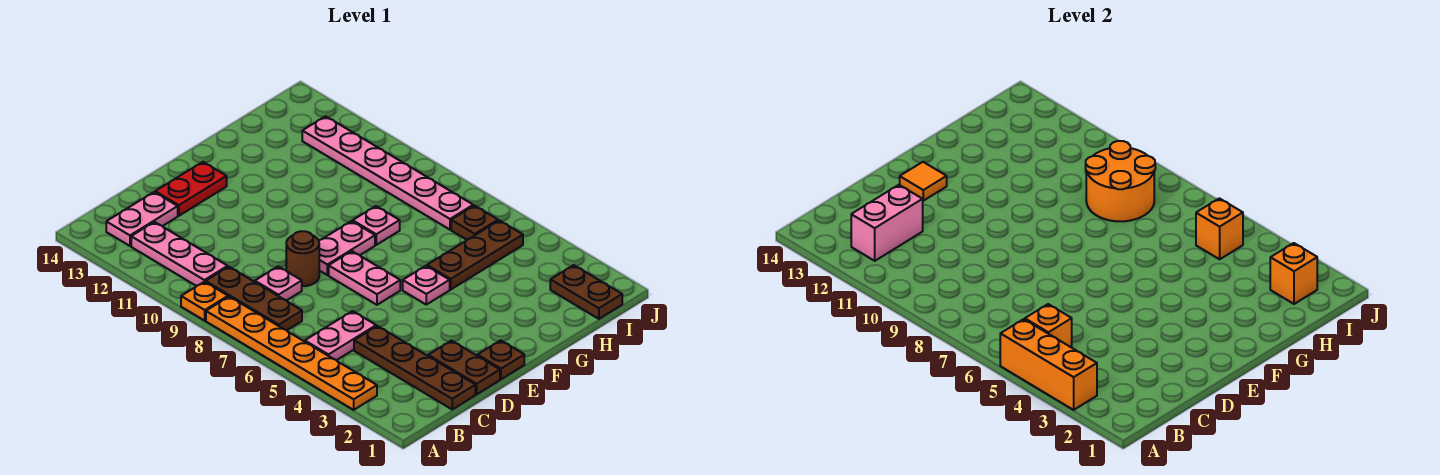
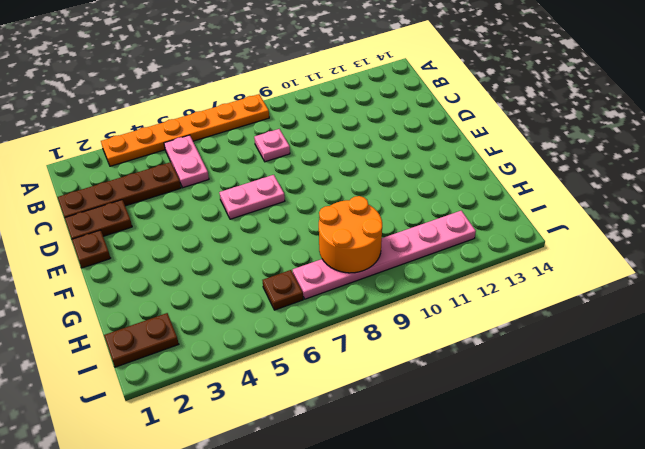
none -> orange plate A9 level 1
none -> brown plate B7:B9 level 1
none -> pink plate B10:B12 level 1

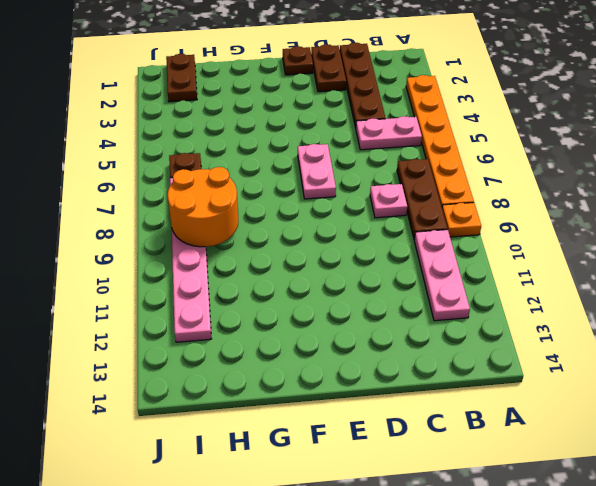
none -> pink plate B13:C13 level 1
none -> brown round brick D8 level 1
none -> red plate D13:E13 level 1

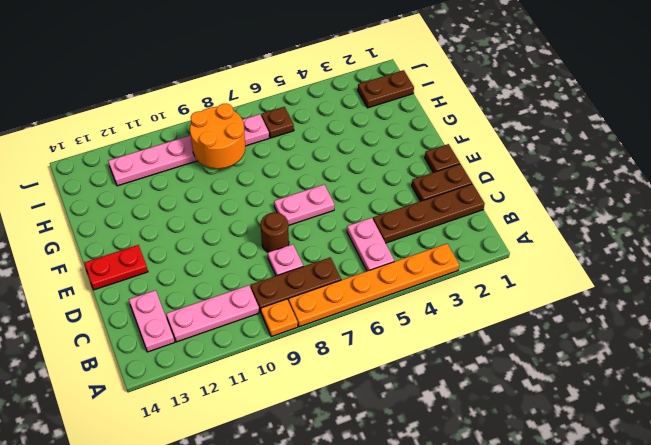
red plate E13:E14 level 1 -> red plate D13:E13 level 1
none -> pink plate E8:F8 level 1
none -> pink plate F5 level 1
none -> brown plate G5:I5 level 1

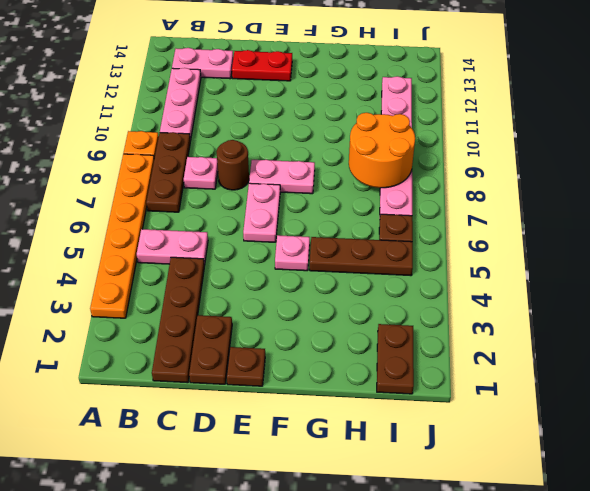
none -> pink plate G8 level 1
none -> orange brick A3:A5 level 2
none -> orange brick B5 level 2

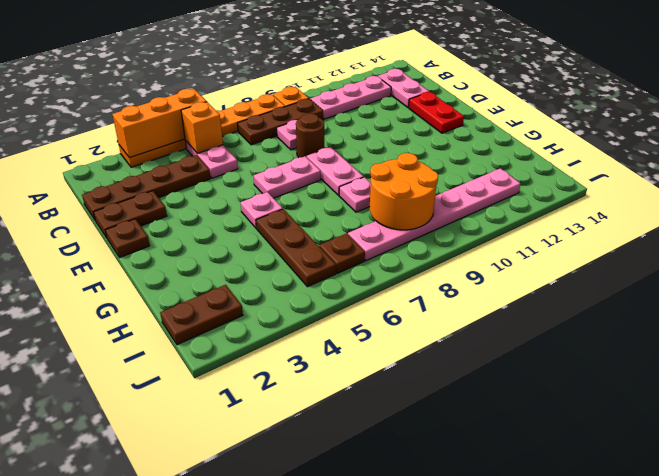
none -> pink brick B12:C12 level 2
none -> orange tile E13 level 2
none -> orange brick I2 level 2

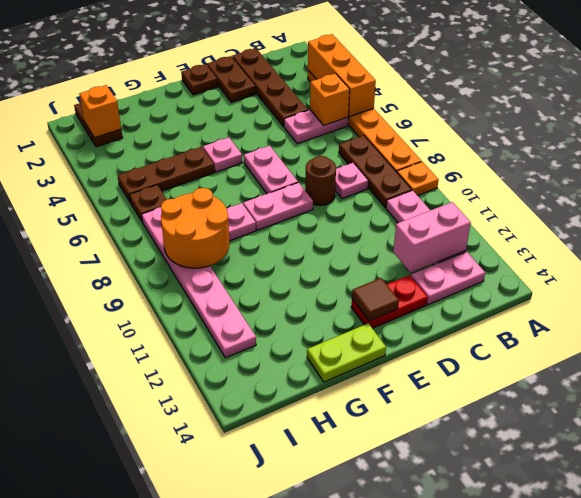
brown tile E13 level 2 -> orange tile E13 level 2
lime plate F14:G14 level 1 -> none
none -> orange brick I5 level 2

